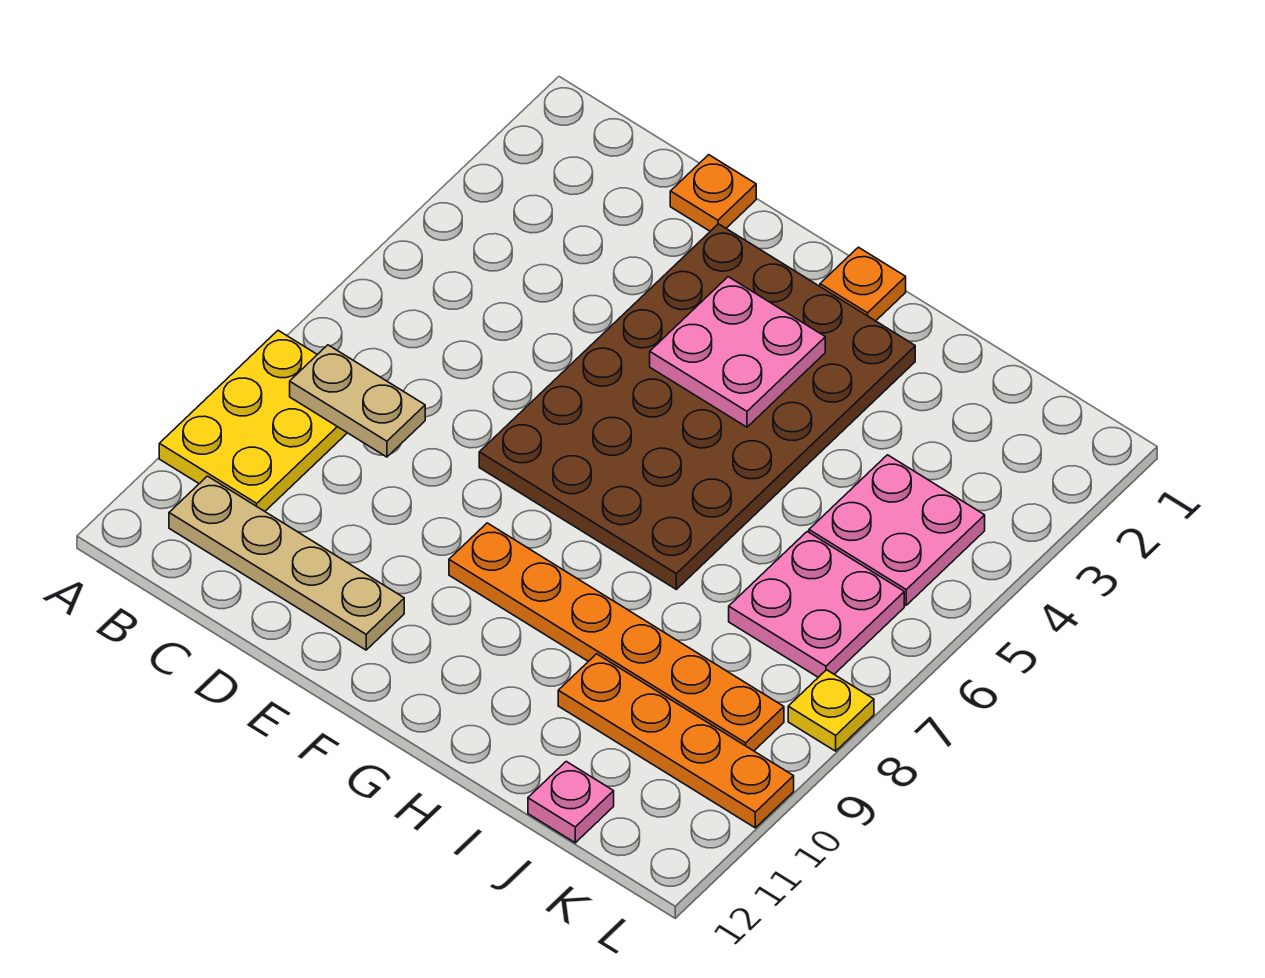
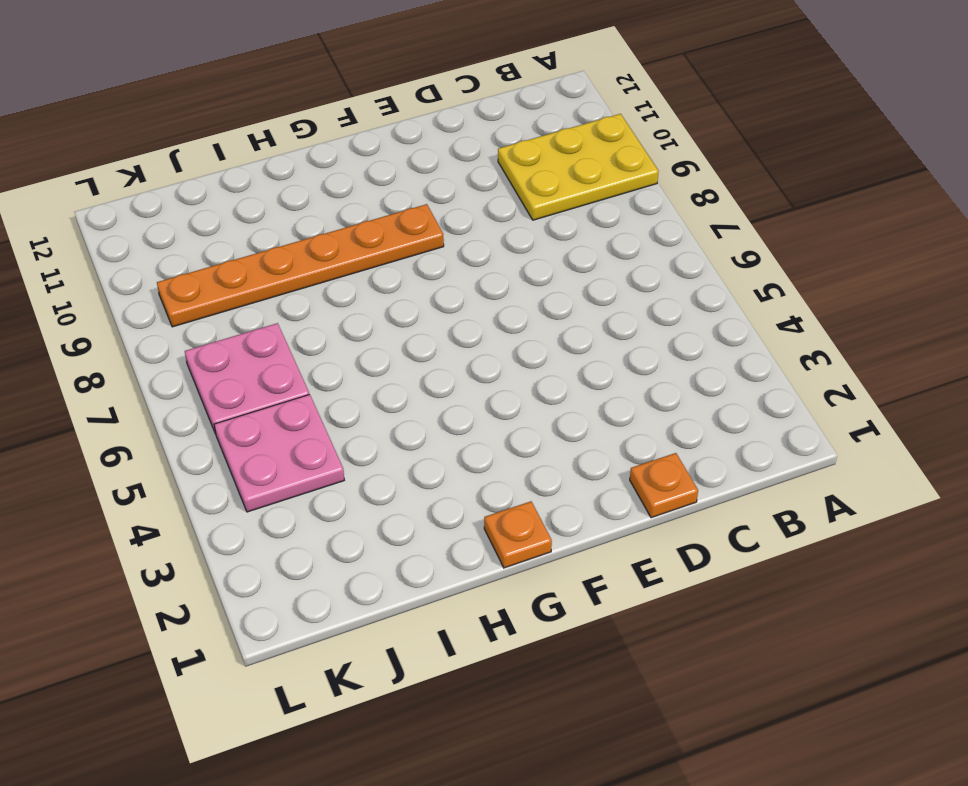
yellow plate A9:C10 level 1 -> yellow plate A8:B10 level 1
none -> tan plate B11:E11 level 1
none -> brown plate E2:H7 level 1
none -> orange plate I10:L10 level 1

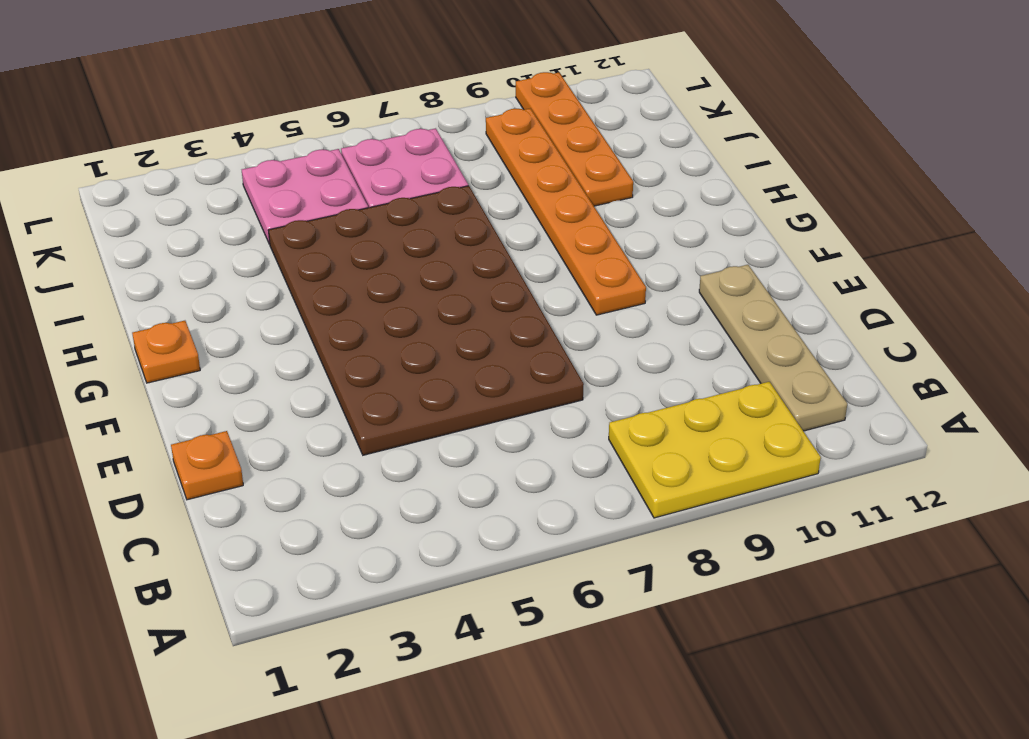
brown plate D4:I7 level 1 -> brown plate E2:H7 level 1
none -> pink plate J12 level 1
none -> yellow plate L8 level 1
none -> tan plate B8:C8 level 2

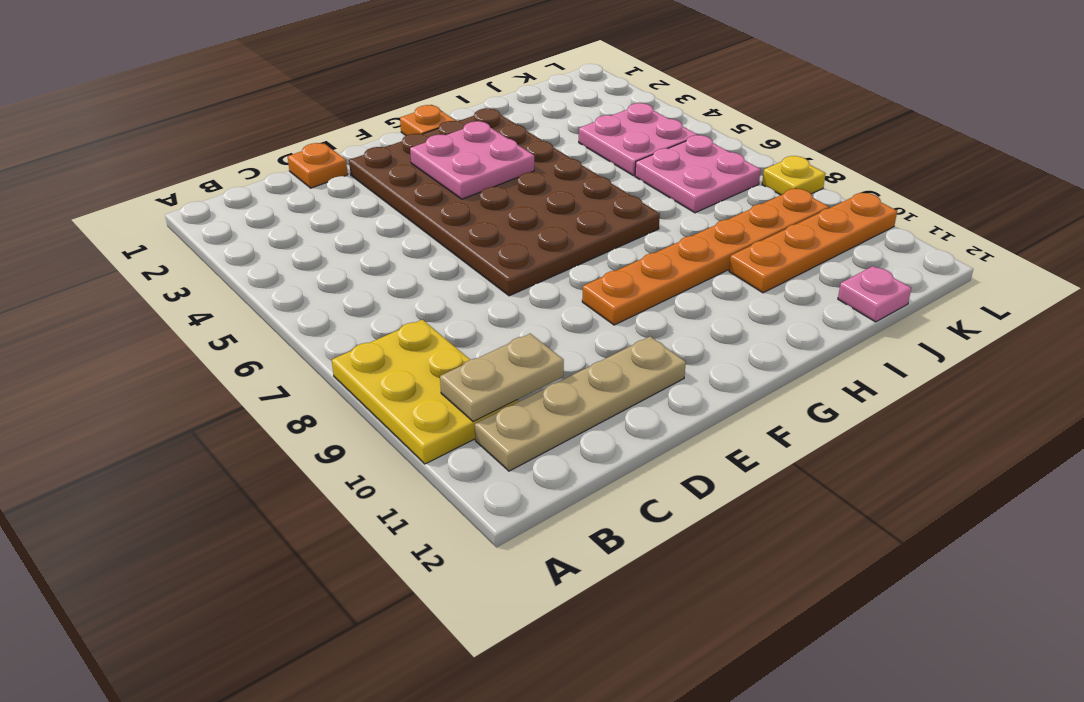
tan plate B10:C10 level 2 -> tan plate B8:C8 level 2

